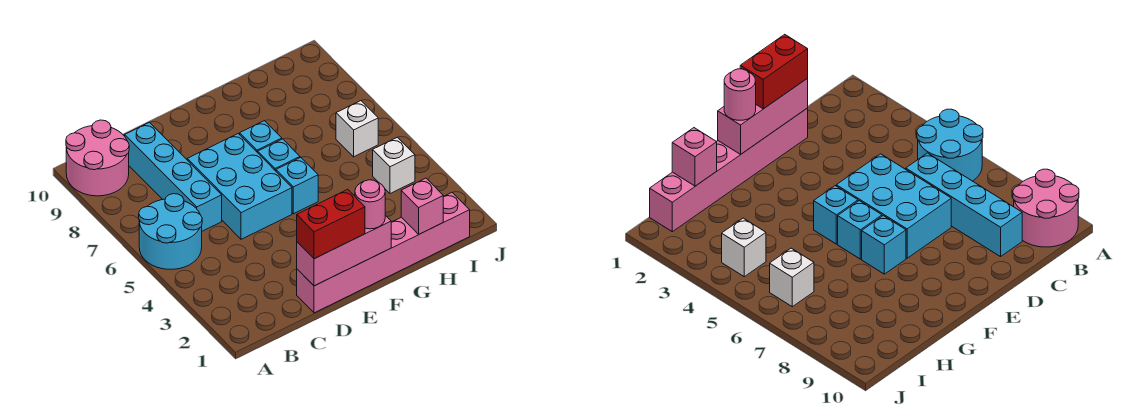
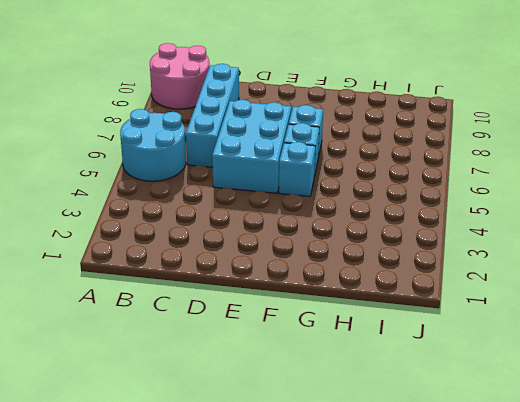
none -> pink brick D1:I1 level 1
none -> white brick I4 level 1
none -> white brick I6 level 1

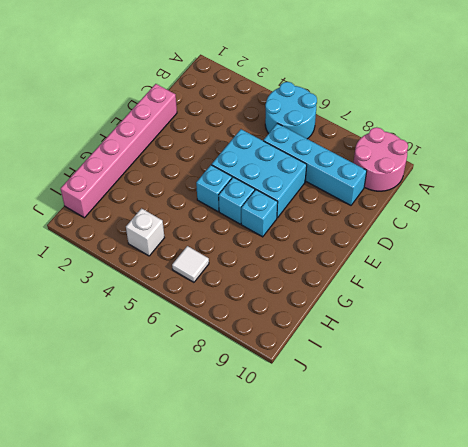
white tile I6 level 1 -> white brick I6 level 1
none -> pink brick D1:F1 level 2
none -> pink brick H1 level 2
none -> red brick D1:E1 level 3

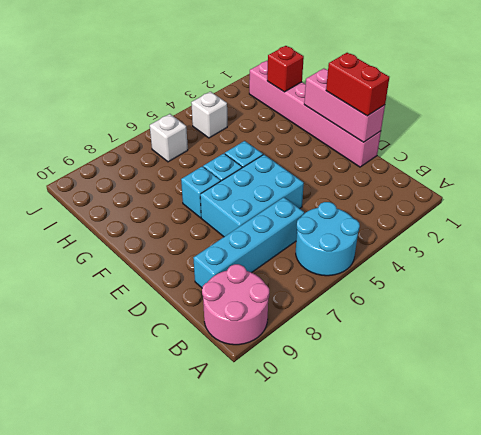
red brick H1 level 2 -> pink brick H1 level 2
none -> pink round brick F1 level 3

